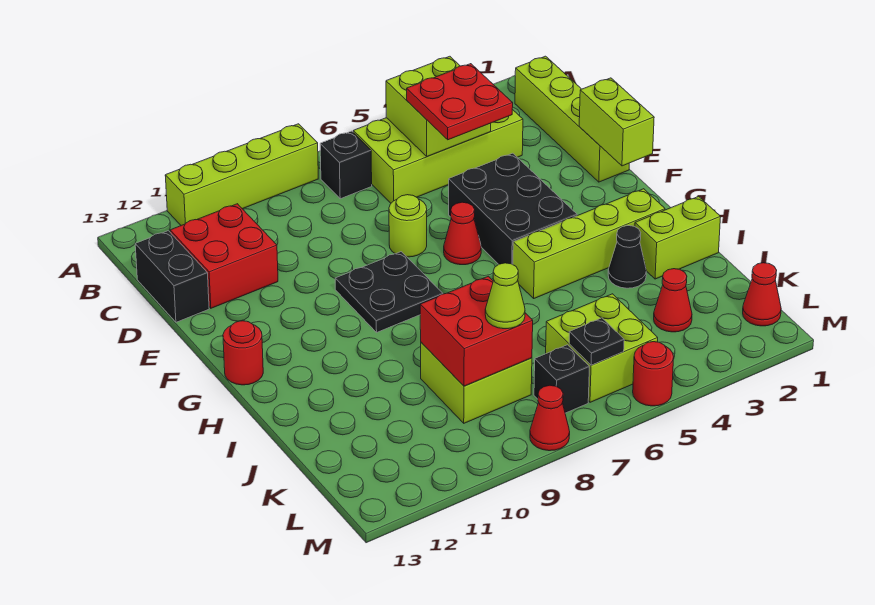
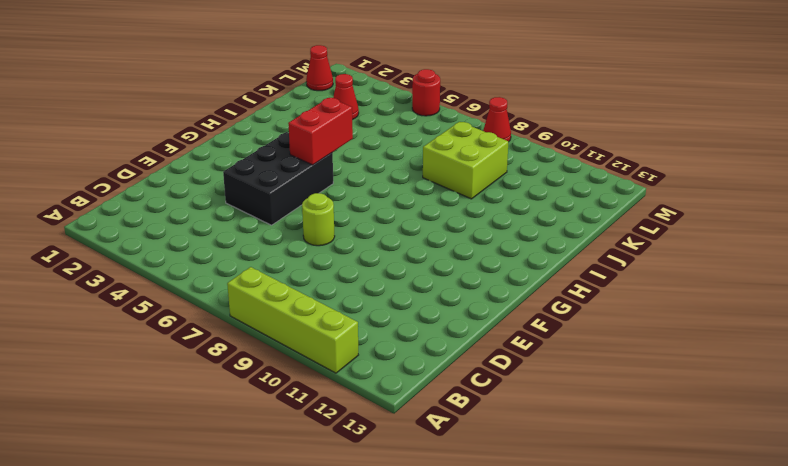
red brick G5:H5 level 2 -> none
none -> lime brick B1:E1 level 1
none -> lime brick B3:C6 level 1
none -> black brick B7 level 1

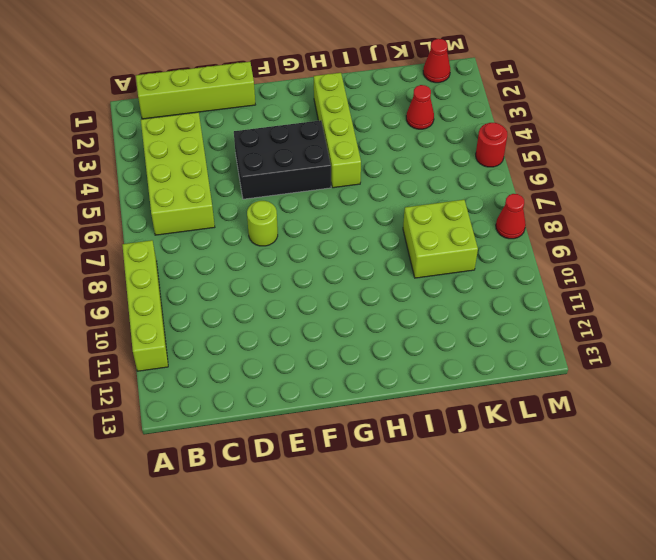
none -> black brick B7 level 1
none -> red brick C11:D12 level 1
none -> black brick C13:D13 level 1

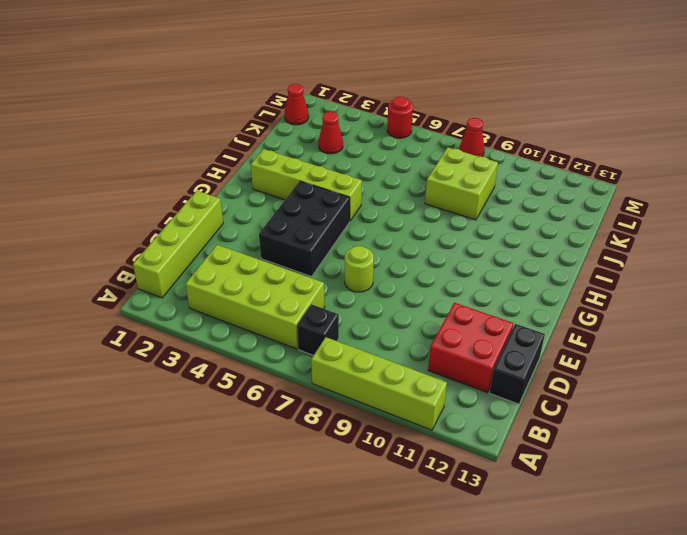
none -> red cone F6 level 1
none -> black plate F8:G9 level 1
none -> red round brick G13 level 1

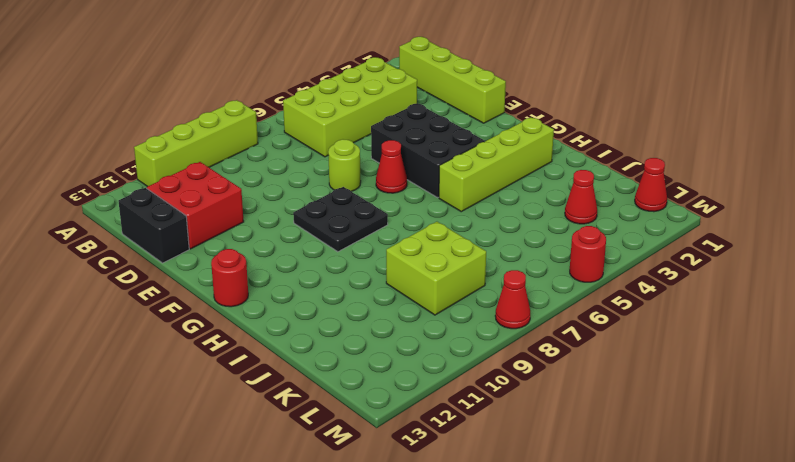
none -> black brick B7 level 1
none -> lime brick I1:I2 level 1
none -> black cone I3 level 1

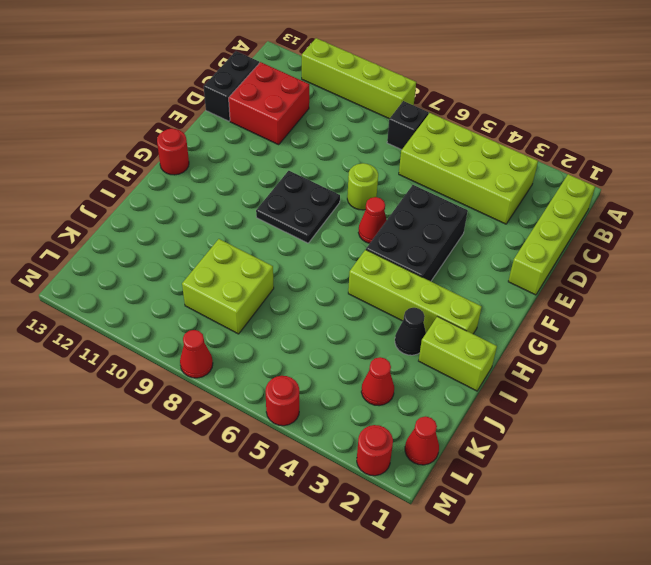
red round brick M2 level 1 -> none
none -> lime brick K5:L6 level 1
none -> black brick L7 level 1
none -> lime brick B4:C5 level 2

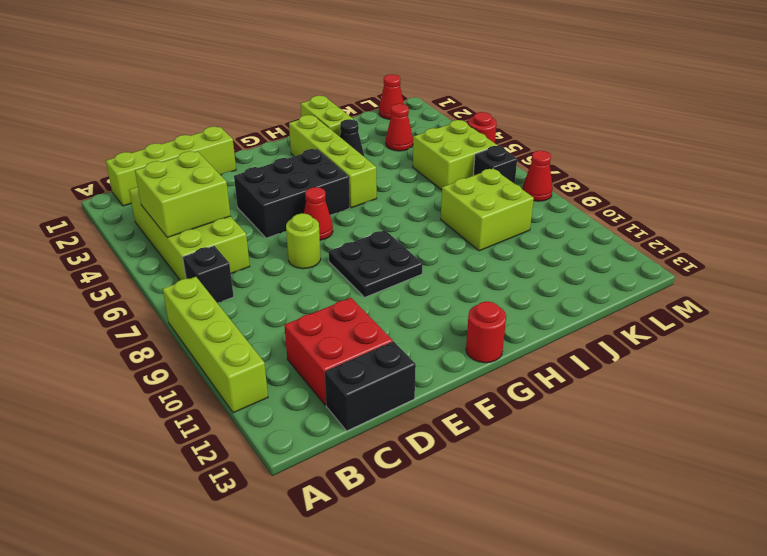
none -> lime brick E1:F1 level 2
none -> red brick J8:K9 level 2
none -> black plate L6 level 2

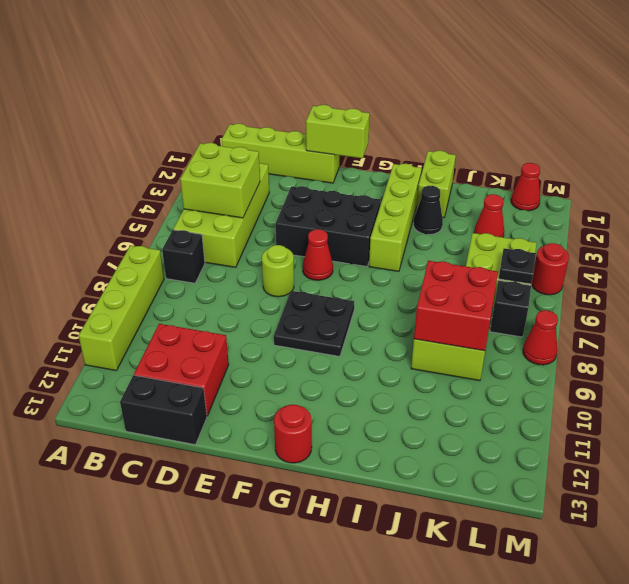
none -> red plate C4:D5 level 3
none -> lime cone K8 level 3

